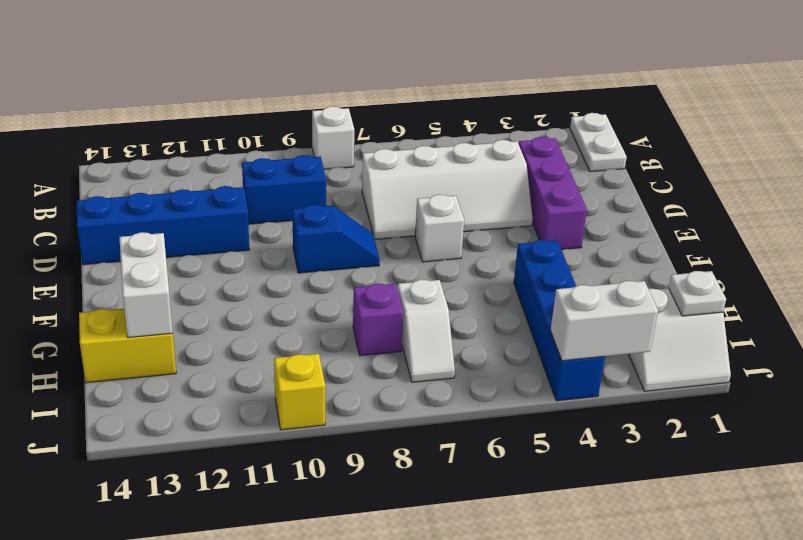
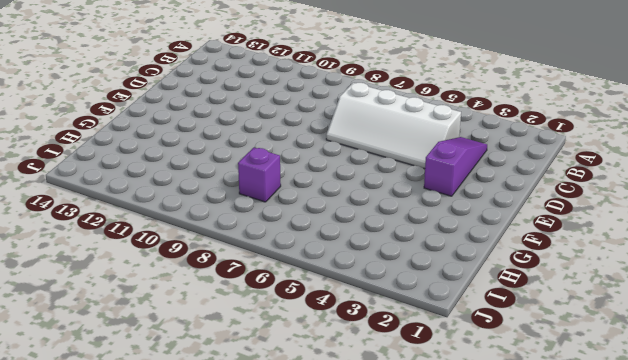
purple slope C3:E3 level 1 top E -> purple brick C3:E3 level 1
none -> white plate A1:B1 level 1
none -> white brick A8 level 1
none -> blue brick C9:C10 level 1

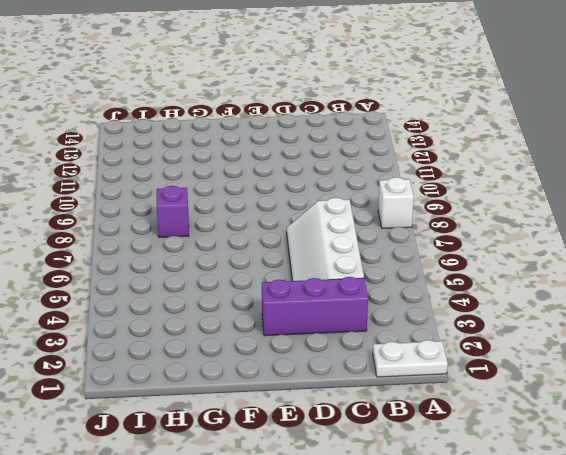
none -> blue brick C9:C10 level 1
none -> blue brick D11:D14 level 1
none -> white brick E6 level 1

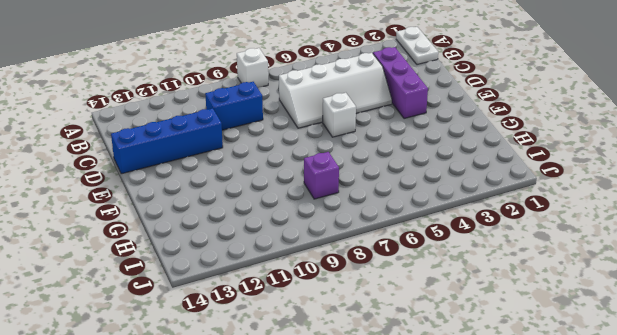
none -> blue slope E8:E9 level 1 top 9
none -> blue brick G4:J4 level 1
none -> white slope H7:I7 level 1 top H

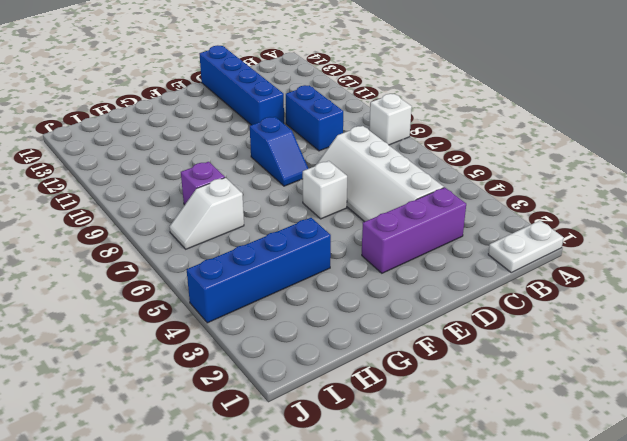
none -> yellow brick H13:H14 level 1
none -> white slope I1:J2 level 1 top I
none -> yellow brick J10 level 1

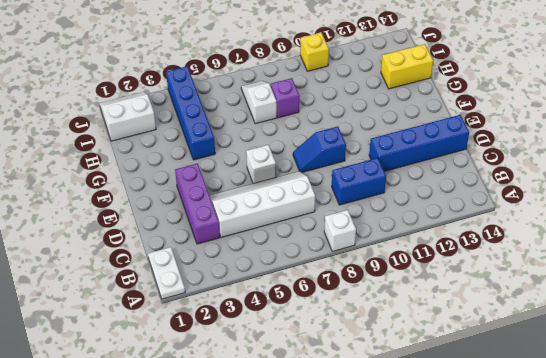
none -> white brick G13:H13 level 2
none -> white plate I1 level 2
none -> white brick J3:J4 level 2

